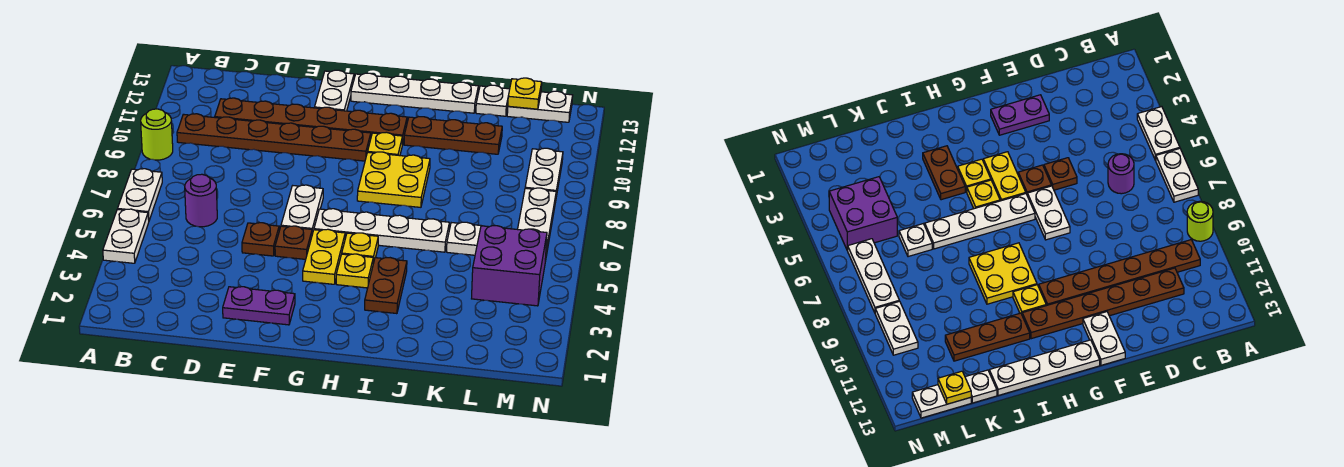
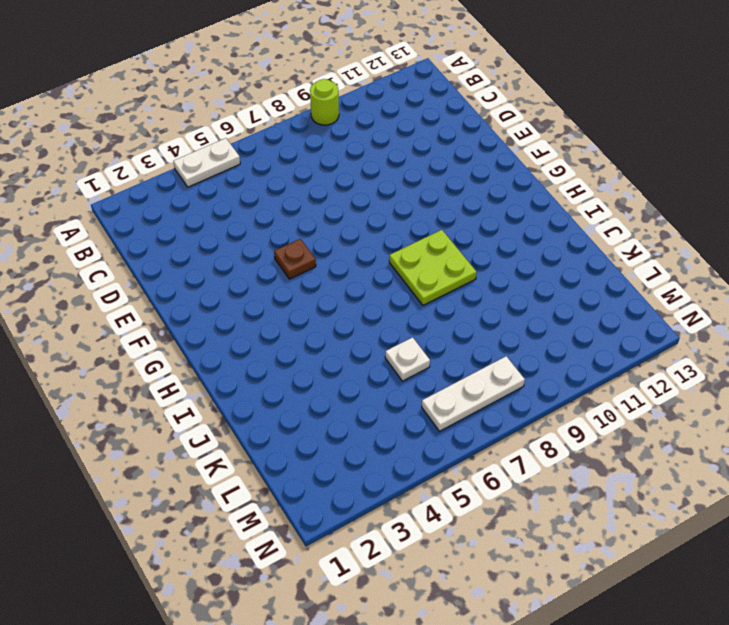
lime plate H8:I9 level 1 -> yellow plate H8:I9 level 1
none -> white plate A6:A7 level 1
none -> brown plate B10:G10 level 1
none -> purple round brick C6 level 1

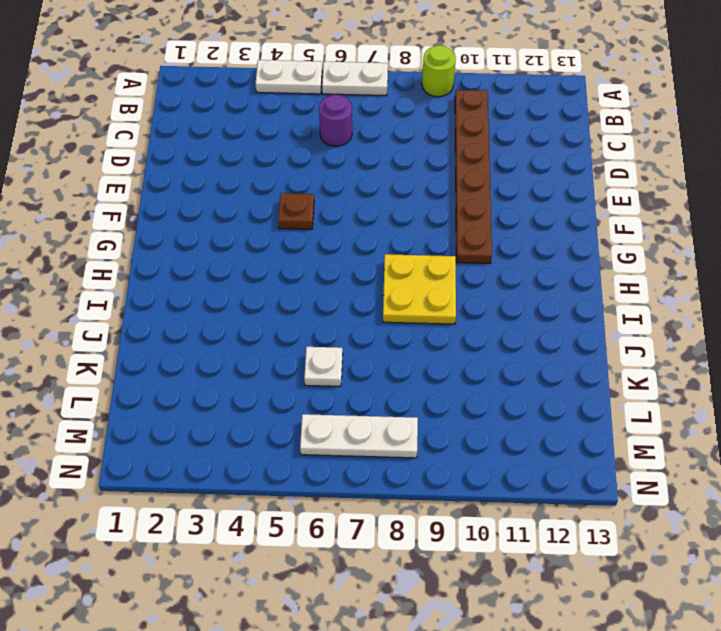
none -> brown plate C11:H11 level 1
none -> purple plate E2:F2 level 1
none -> brown plate E5 level 1

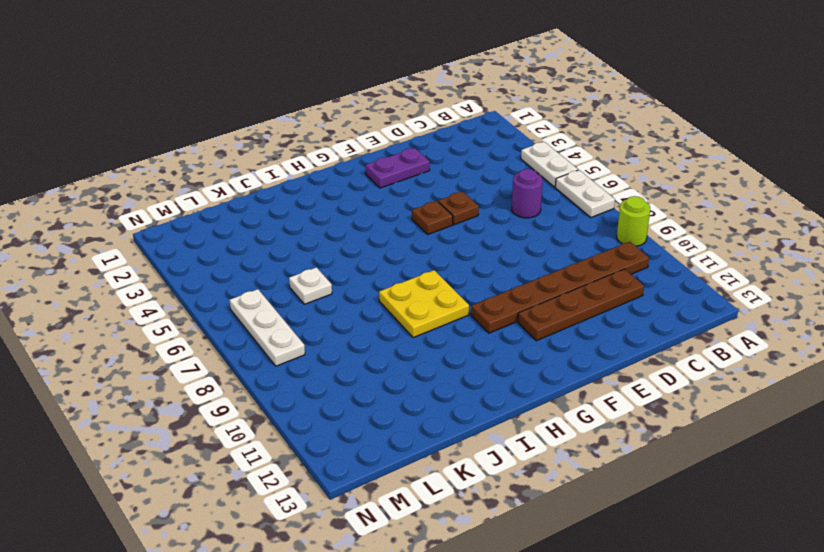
brown plate C11:F11 level 1 -> brown plate C11:H11 level 1
none -> white plate F6:F7 level 1
none -> white plate F12:F13 level 1
none -> yellow plate G4:G5 level 1

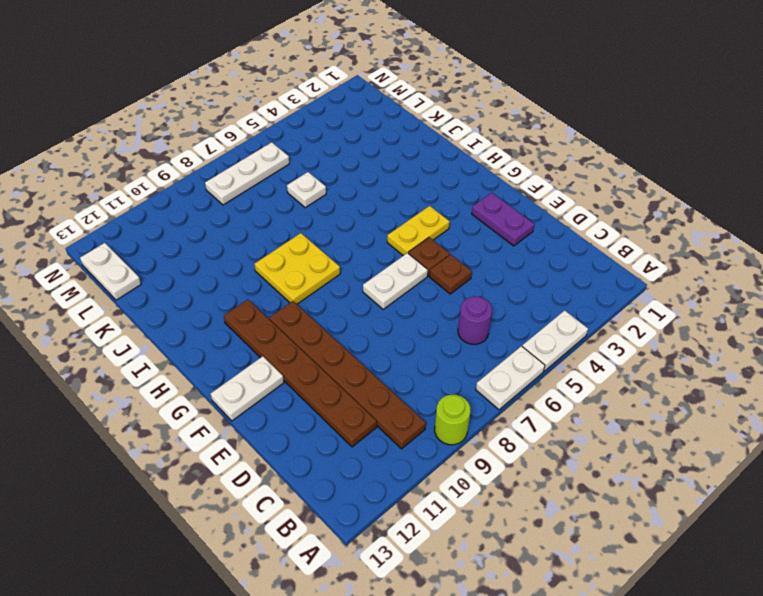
none -> white plate G6:J6 level 1
none -> white plate G13:J13 level 1
none -> yellow plate H4 level 1

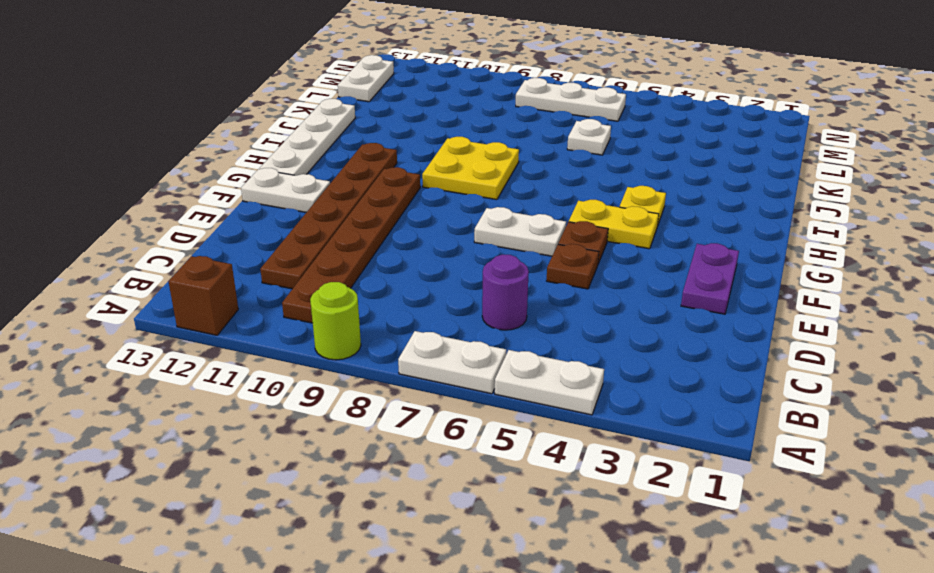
brown brick A12 level 1 -> none
none -> white plate G6:J6 level 1
none -> yellow plate H5 level 1
none -> yellow plate H10 level 1

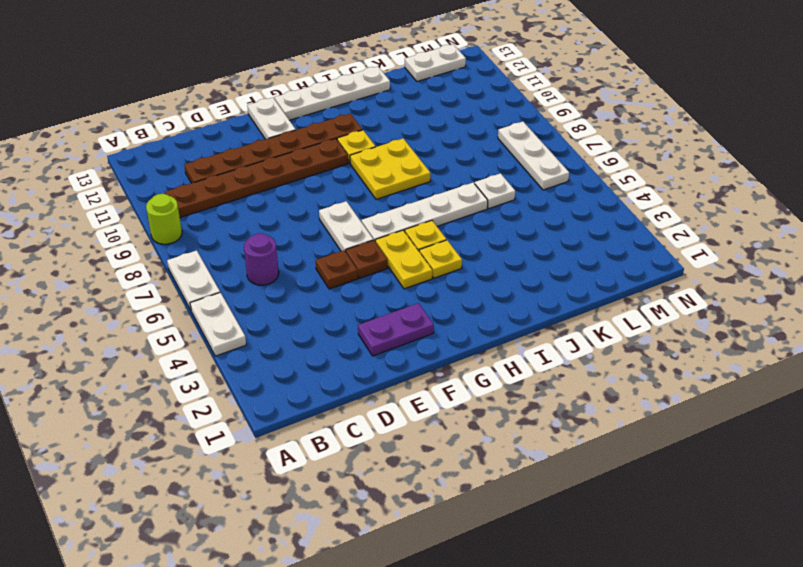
none -> brown plate I3:I4 level 1
none -> brown plate I11:K11 level 1
none -> white plate K13 level 1

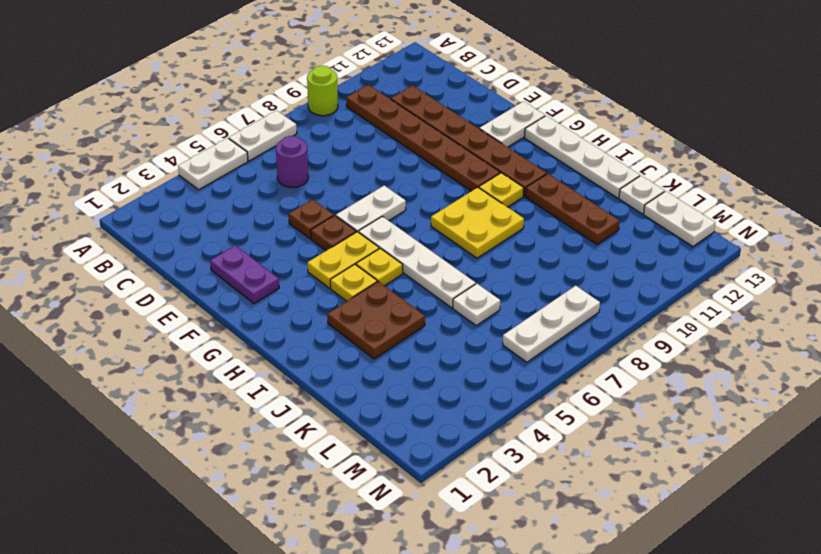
brown plate I3:J4 level 1 -> brown plate I3:I4 level 1
none -> purple brick L4:M5 level 1
none -> white plate M9:M10 level 1
none -> yellow plate L13 level 2

